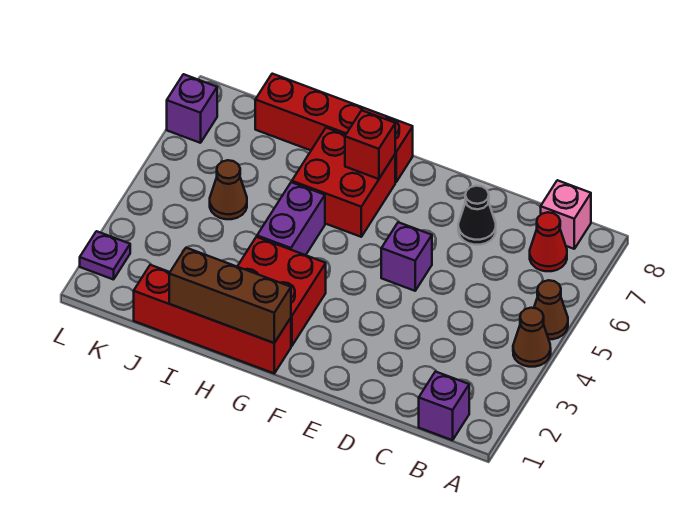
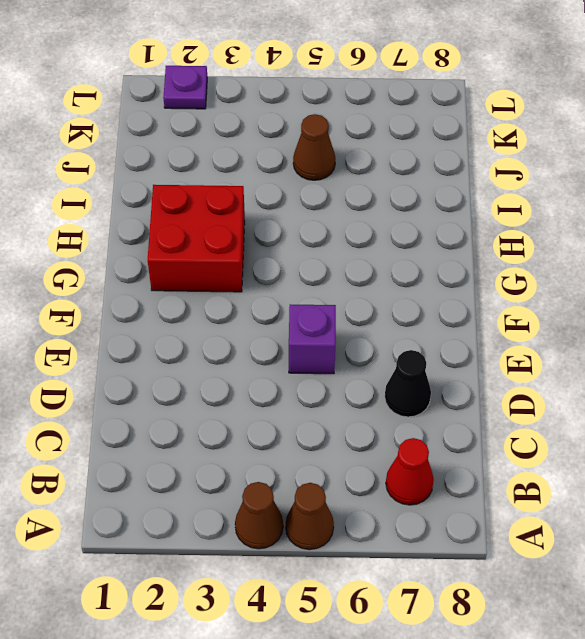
none -> purple brick B1 level 1
none -> pink brick B8 level 1
none -> red brick G1:J1 level 1

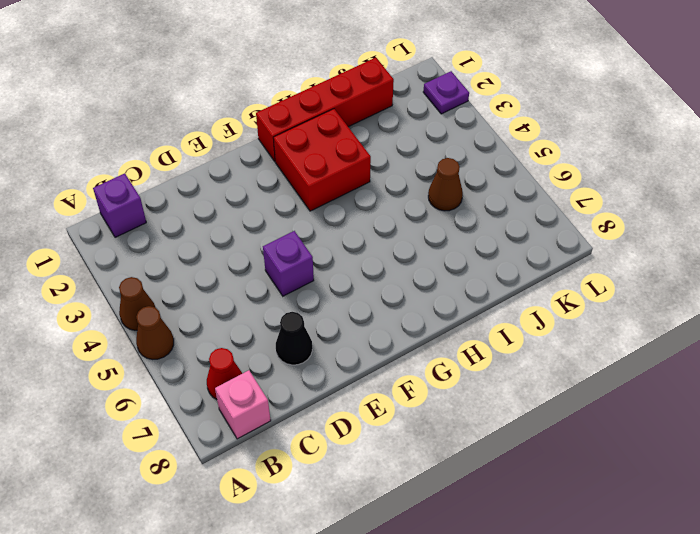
none -> red brick G6:H7 level 1
none -> red brick G8:J8 level 1
none -> purple brick H4:H5 level 1

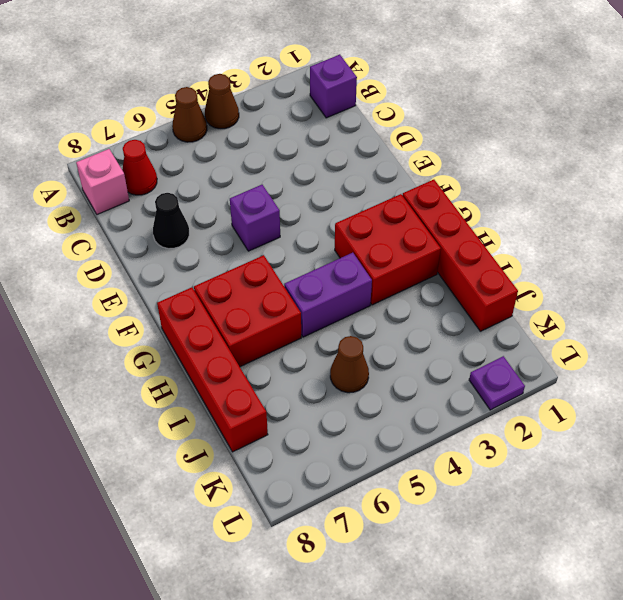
none -> purple brick L7 level 1
none -> brown brick G1:I1 level 2
none -> red brick G7 level 2

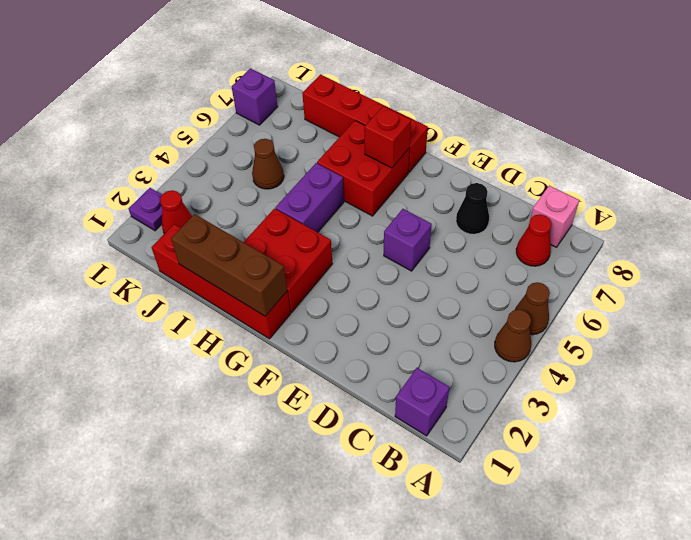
red cone K2 level 1 -> none

